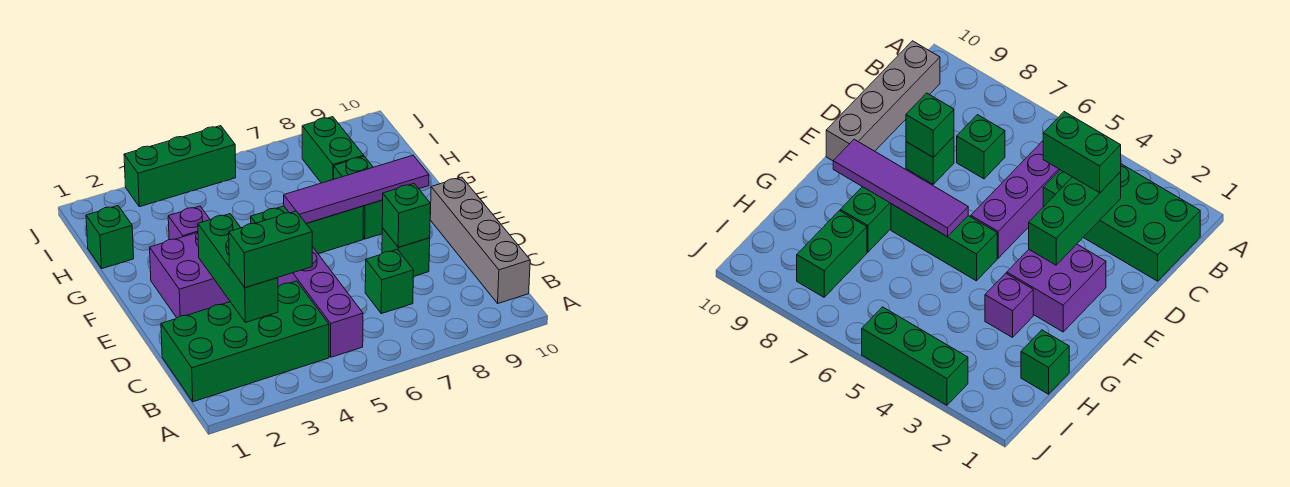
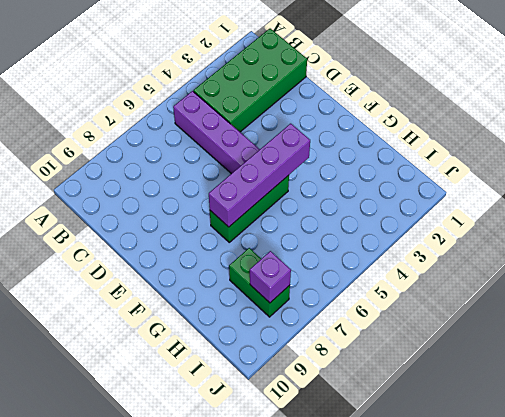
purple brick F4:F7 level 2 -> purple tile F6:F9 level 2
purple brick I8 level 2 -> purple brick G3 level 1
none -> grey brick B10:E10 level 1
none -> green brick C7 level 1
none -> green brick D8 level 1

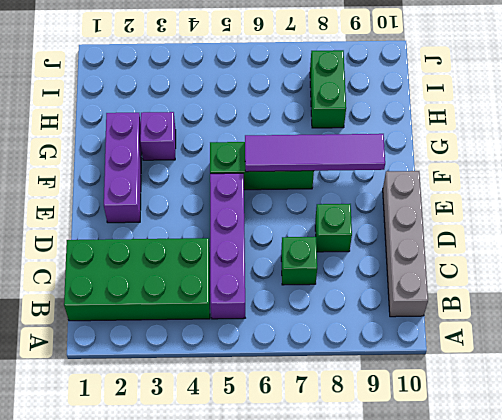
purple brick E2:G2 level 1 -> purple brick E2:F3 level 1
none -> green brick F8:G8 level 1
none -> green brick H1 level 1
none -> green brick J3:J5 level 1

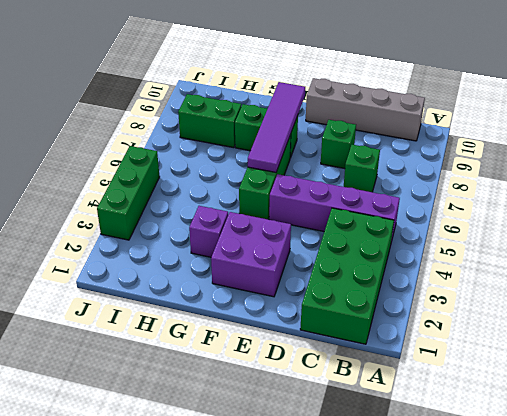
none -> green brick H1 level 1
none -> green brick C3:E3 level 2
none -> green brick D8 level 2

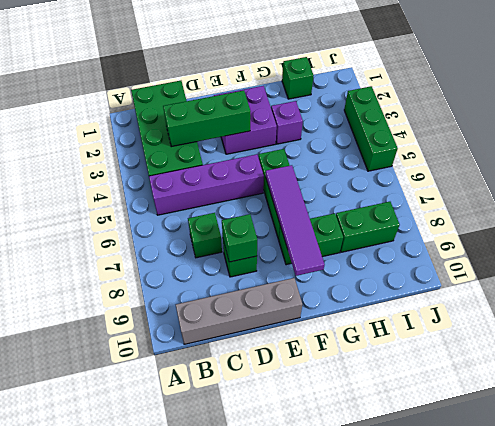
none -> green brick C3:C4 level 3

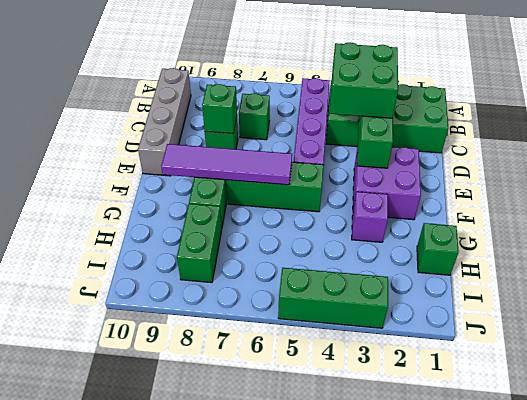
green brick C3:D4 level 3 -> green brick C3:C4 level 3

